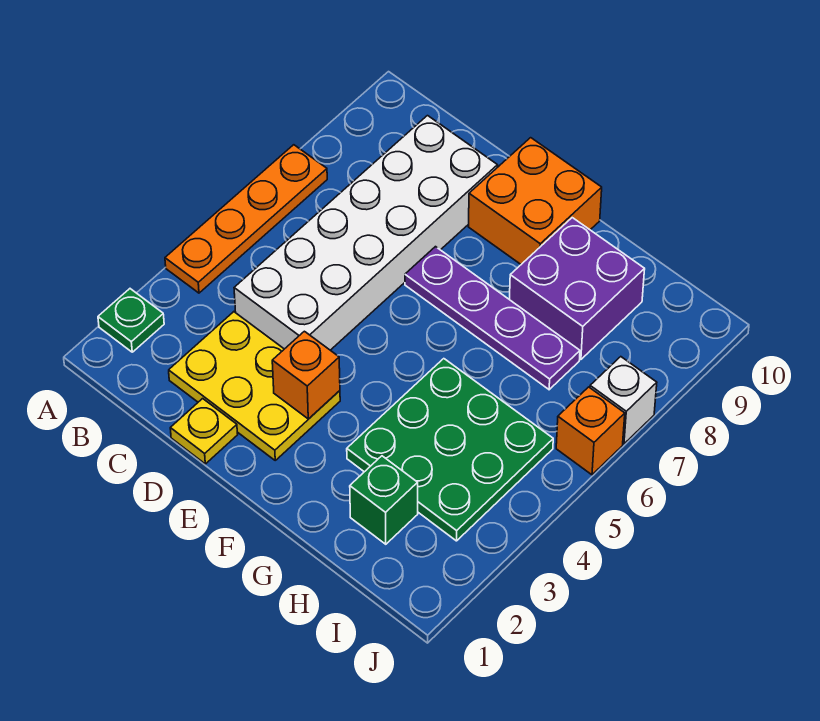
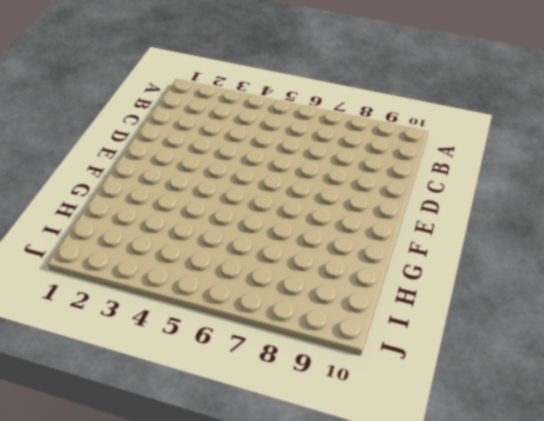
none -> green plate A2 level 1
none -> orange plate A4:A7 level 1
none -> yellow plate C2:E3 level 1

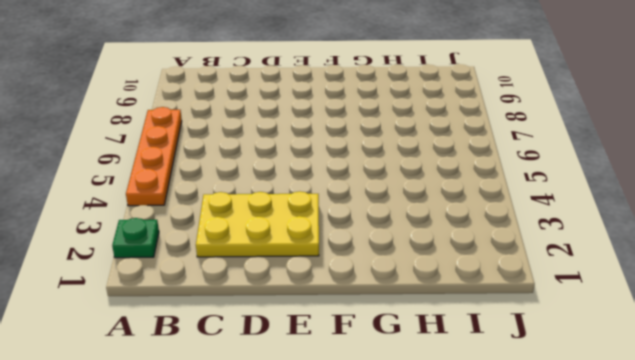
none -> white brick C4:D9 level 1
none -> yellow plate D1 level 1
none -> purple plate E7:H7 level 1

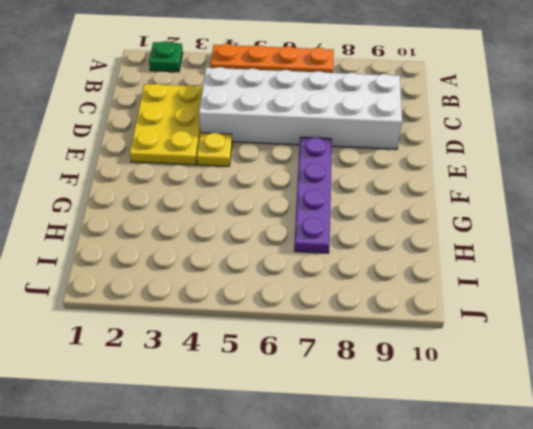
yellow plate E4 level 1 -> yellow plate D1 level 1
none -> orange brick E9:F10 level 1
none -> green plate G3:I5 level 1
none -> purple brick G8:H9 level 1

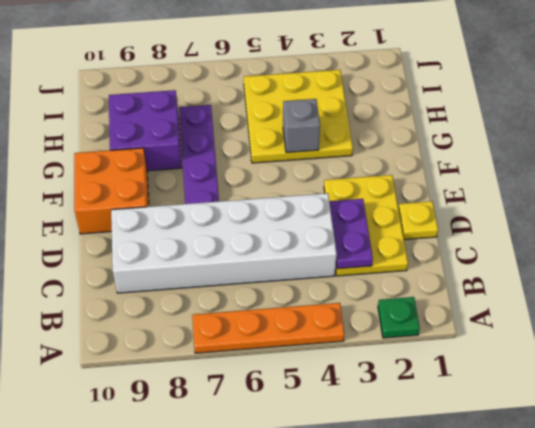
purple plate C3:D3 level 2 -> none
yellow plate G3:I5 level 1 -> green plate G3:I5 level 1
grey brick G4 level 2 -> none
none -> green brick H2 level 1
none -> orange brick J6 level 1
none -> white brick J7 level 1

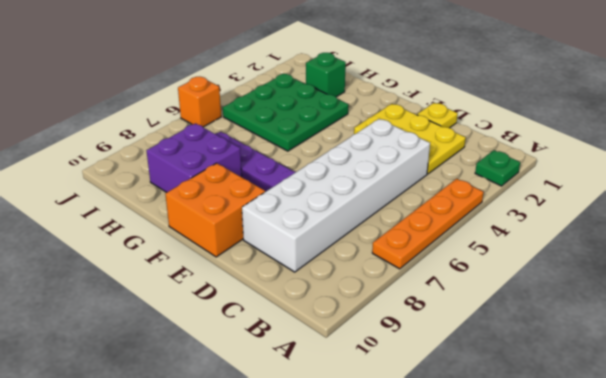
none -> white brick J7 level 1
none -> orange brick E3 level 2

